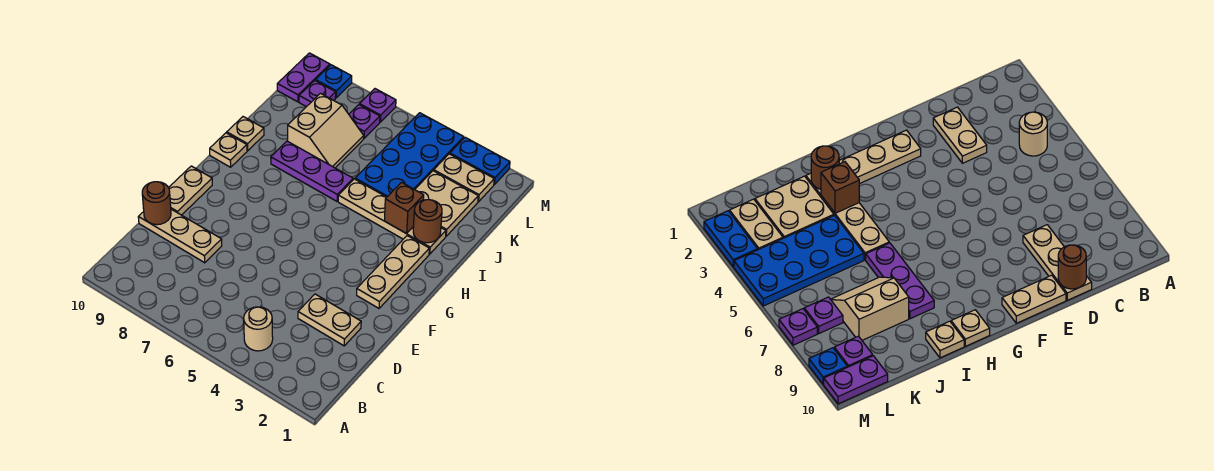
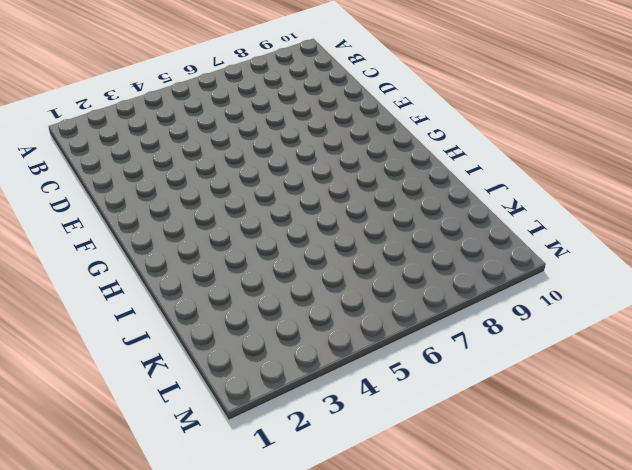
none -> tan round brick B4 level 1
none -> tan plate D2:D3 level 1
none -> tan plate D8:D10 level 1

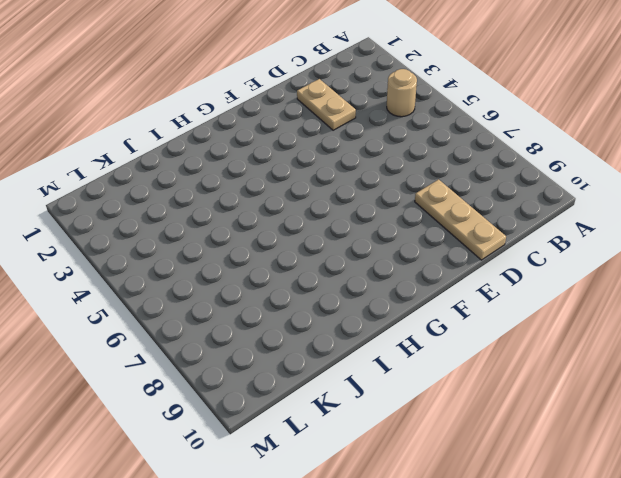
none -> tan plate E10:F10 level 1
none -> tan plate F2:H2 level 1
none -> tan plate H10 level 1

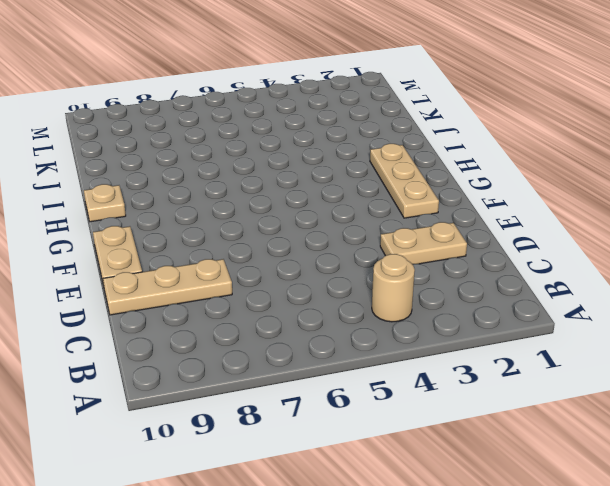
none -> tan plate I2:I5 level 1
none -> purple plate I6:I8 level 1
none -> tan plate I10 level 1

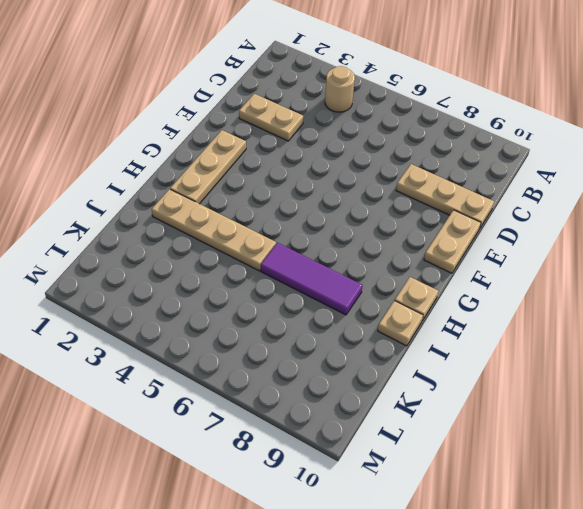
purple tile I6:I8 level 1 -> purple plate I6:I8 level 1
none -> tan plate J2:K3 level 1
none -> blue plate J4:M5 level 1
none -> tan slope J7:K8 level 1 top 8

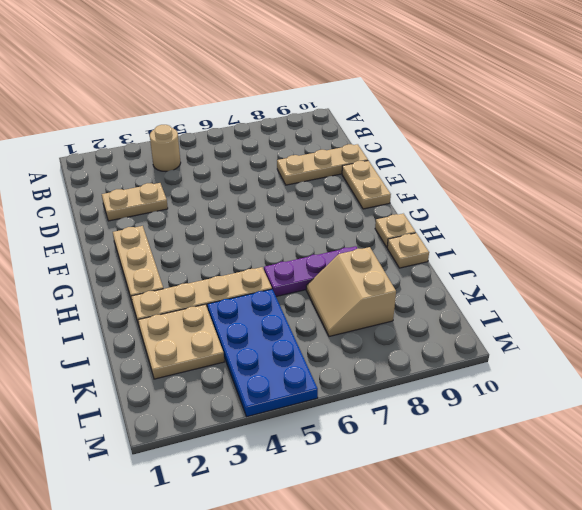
none -> tan plate L2:L3 level 1
none -> purple plate L7 level 1
none -> purple plate L9 level 1

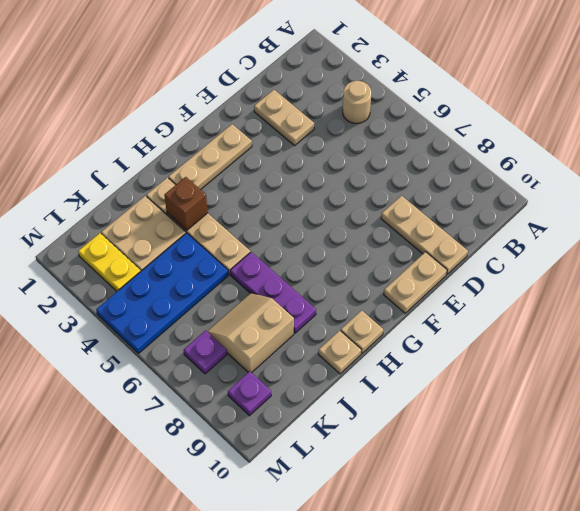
yellow plate L2:L3 level 1 -> tan plate L2:L3 level 1
none -> purple plate L10:M10 level 1
none -> blue plate M2:M3 level 1
none -> purple plate M7 level 1

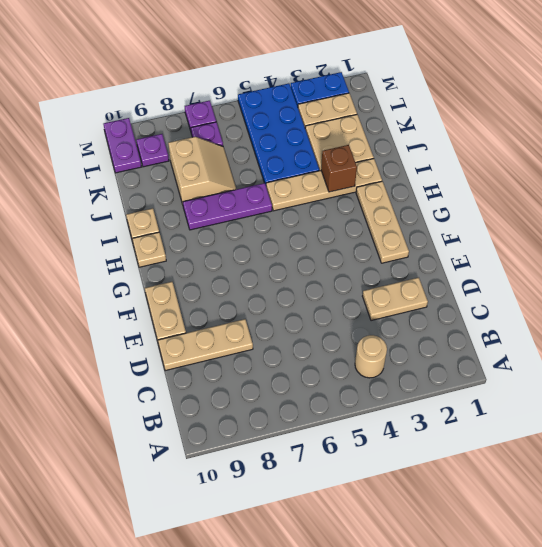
none -> blue plate M9 level 1
none -> brown round brick D10 level 2
none -> brown round brick I2 level 2

